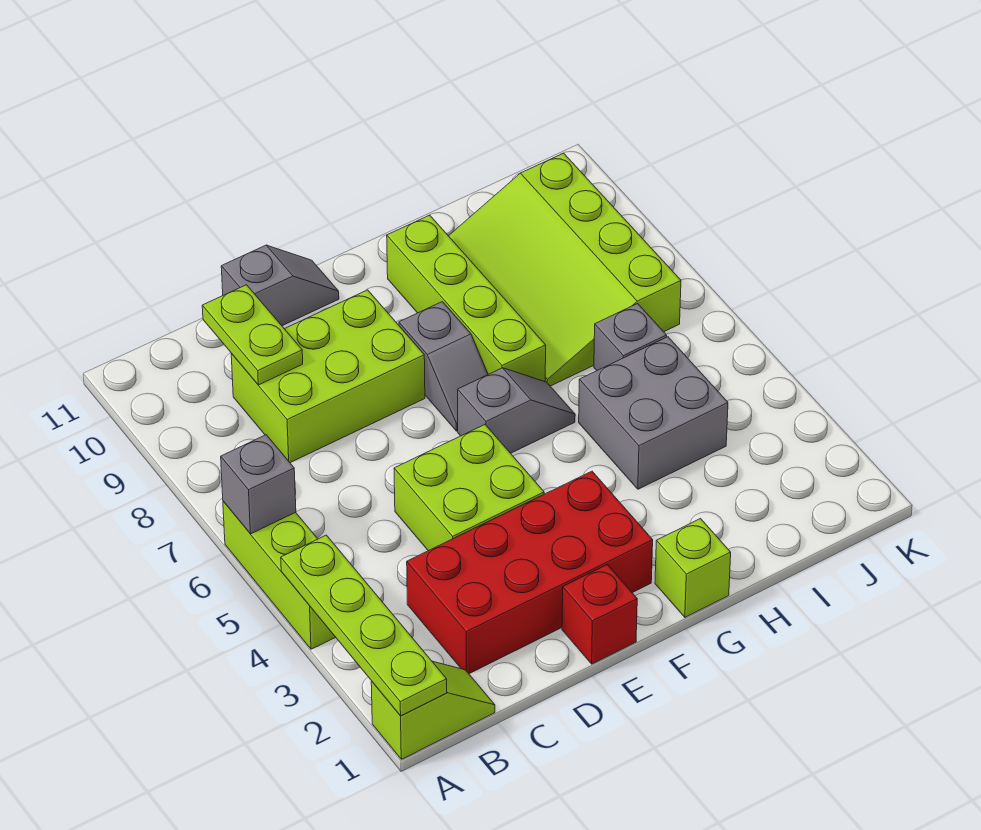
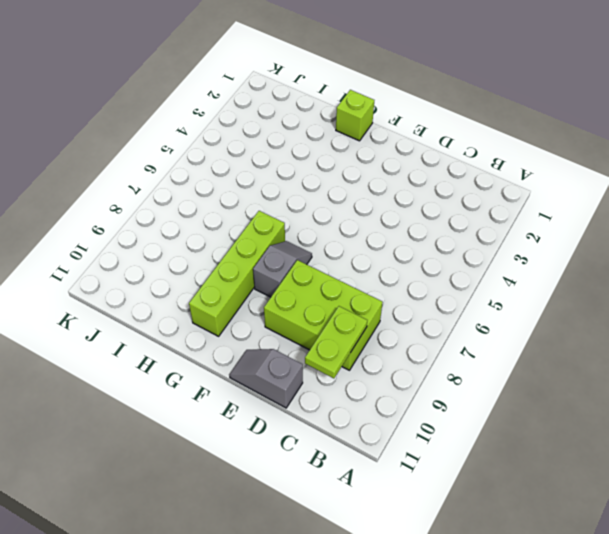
none -> lime slope A1:B1 level 1 top A
none -> lime brick A4:A6 level 1
none -> red brick C2:F3 level 1

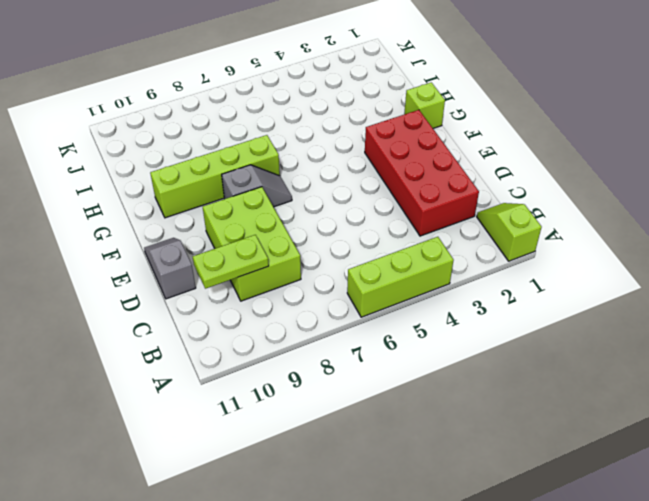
none -> lime brick D4:E5 level 1
none -> red brick E1 level 1
none -> grey slope F6:G6 level 1 top F

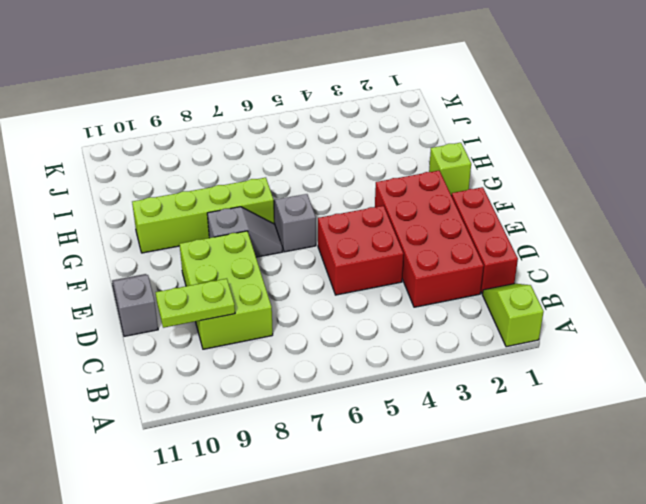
red brick C1:E1 level 1 -> red brick E1 level 1
red brick D4:E5 level 1 -> lime brick D4:E5 level 1
none -> lime brick A4:A6 level 1
none -> grey brick H4:I5 level 1
none -> lime slope H7:J10 level 1 top J

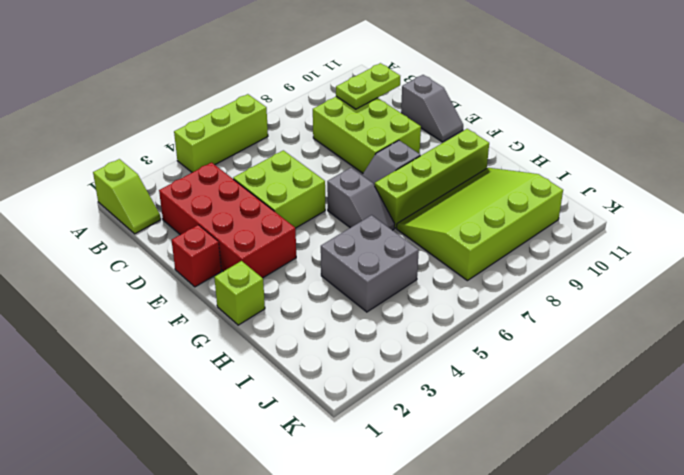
none -> grey brick I6 level 1
none -> lime plate A1:A4 level 2
none -> grey brick A6 level 2

